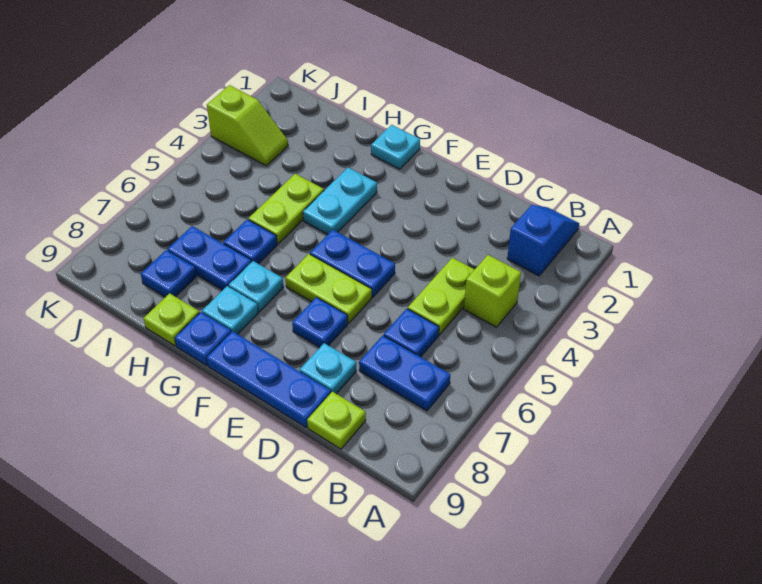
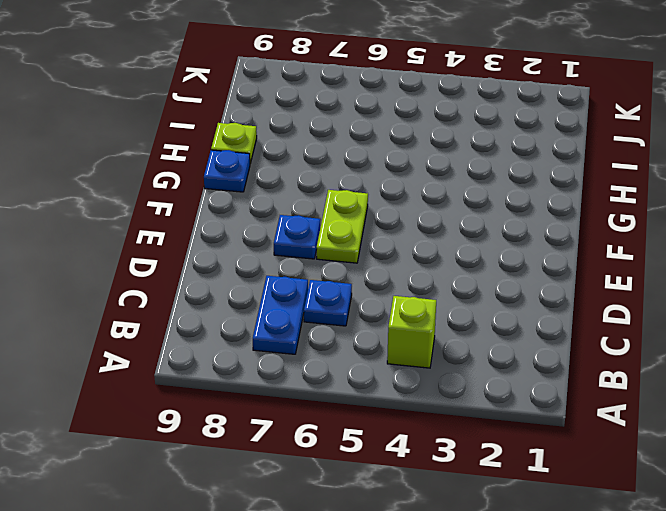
none -> blue slope B1:B2 level 1 top 2
none -> lime plate C4:C5 level 1
none -> lime plate C9 level 1

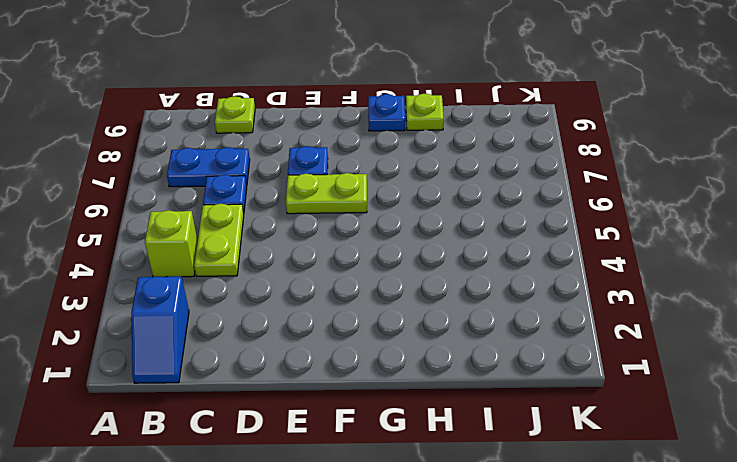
none -> cyan plate D8 level 1
none -> blue plate D9:F9 level 1
none -> blue plate E5:F5 level 1

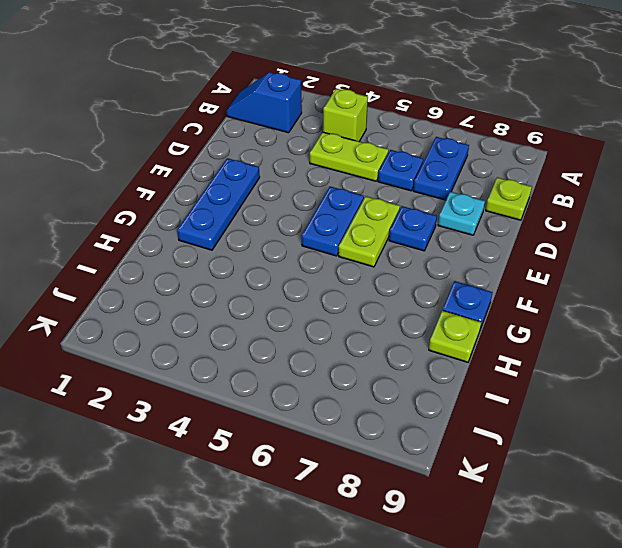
blue plate E2:G2 level 1 -> blue plate D9:F9 level 1
none -> cyan plate G1 level 1
none -> cyan plate G3:G4 level 1
none -> cyan plate G7 level 1

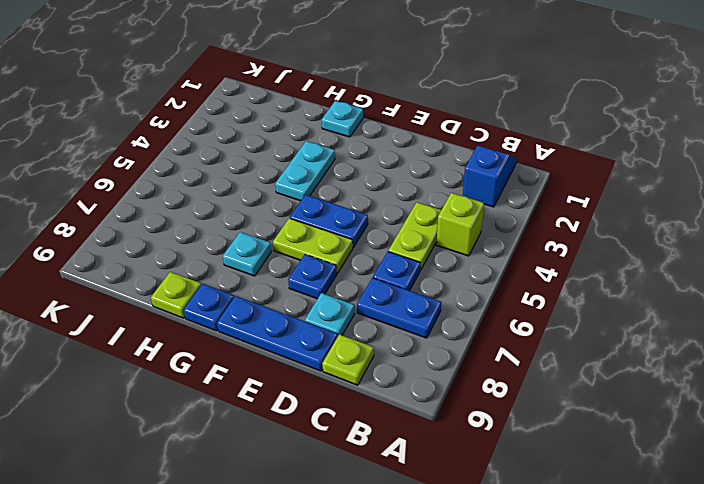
none -> cyan plate G8 level 1
none -> lime plate H4:H5 level 1
none -> blue plate H6 level 1

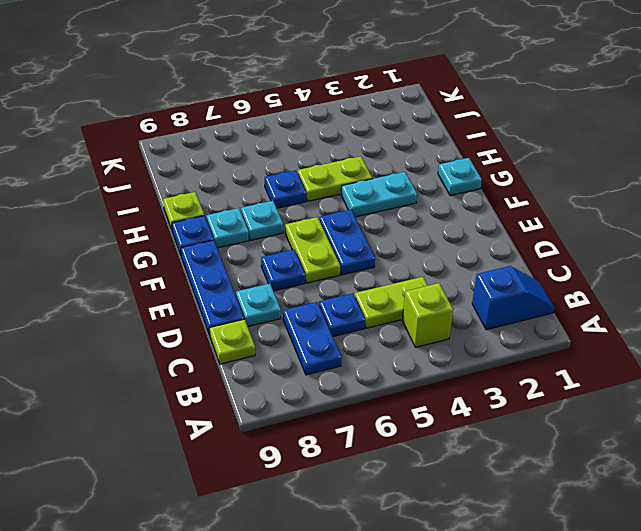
none -> blue plate H7:I7 level 1
none -> blue plate I8 level 1
none -> lime slope J3:K3 level 1 top K

